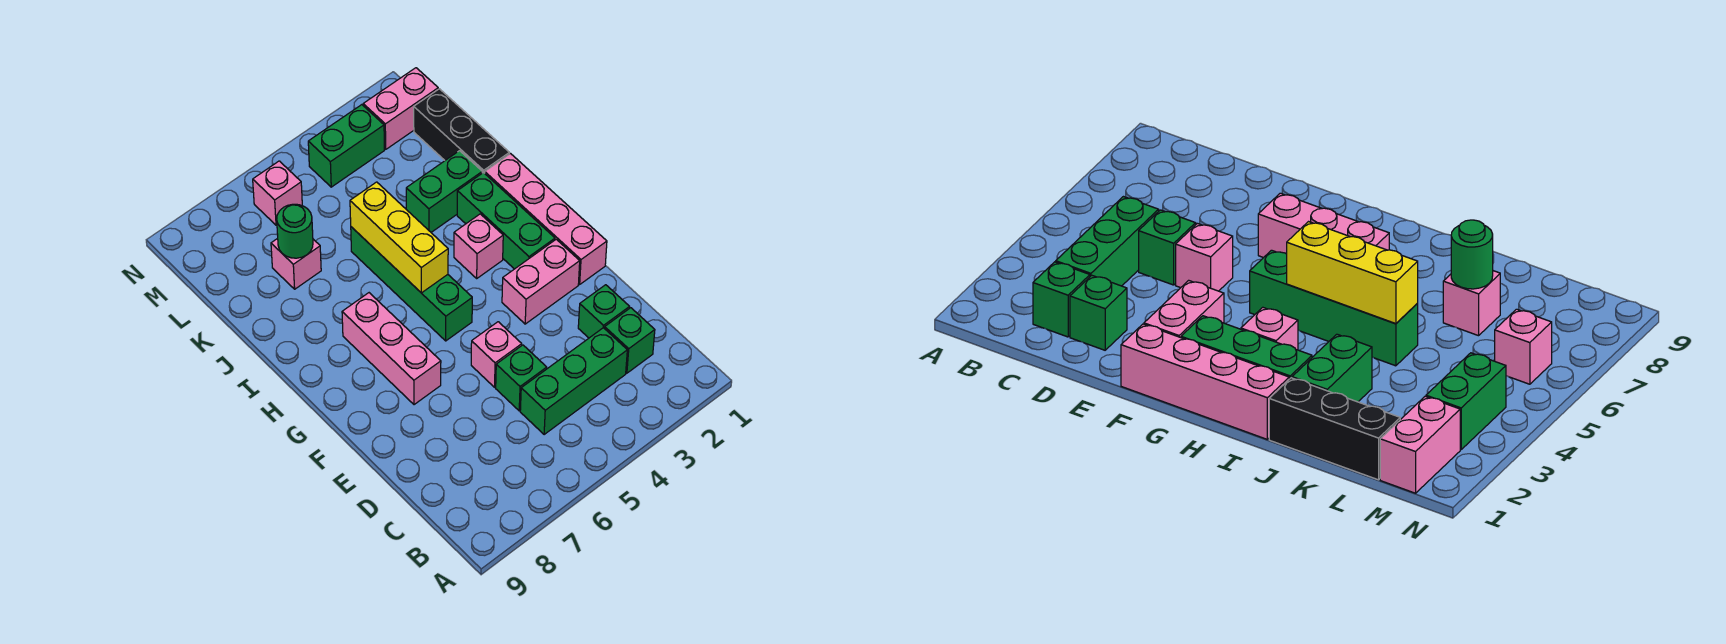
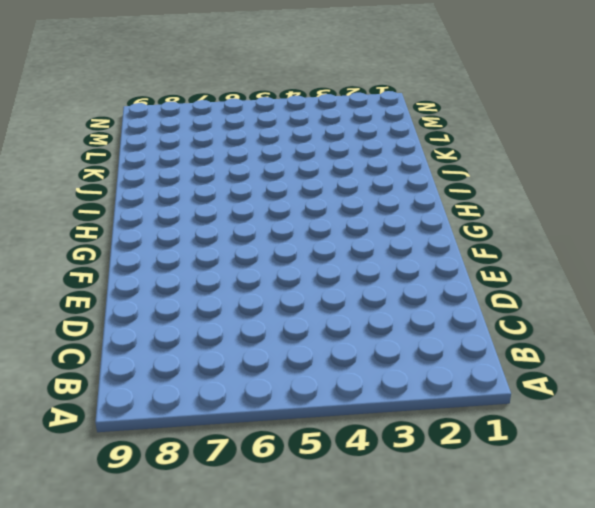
none -> green brick C2 level 1
none -> green brick C3:C5 level 1
none -> green brick D2 level 1

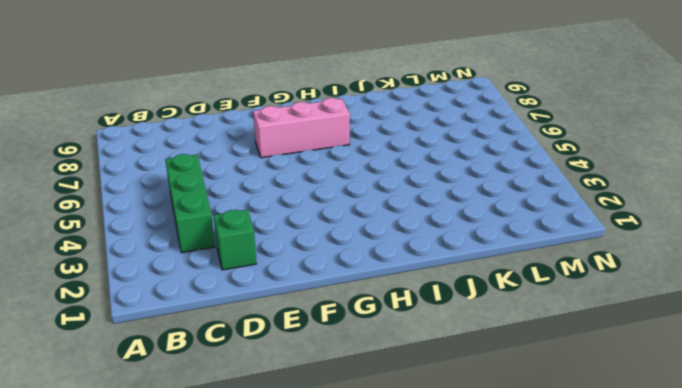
none -> green brick C2 level 1
none -> green brick D5 level 1
none -> pink brick E5 level 1

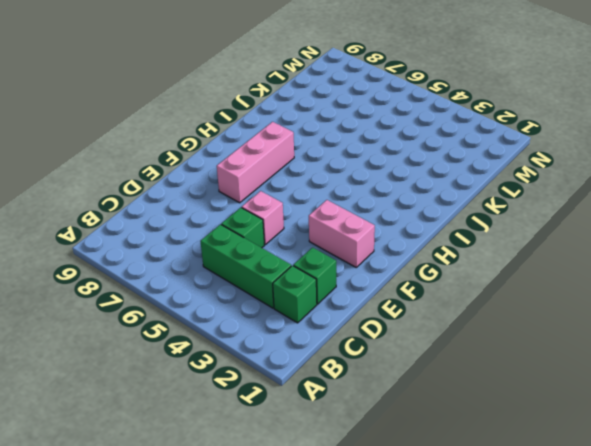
none -> pink brick F1:I1 level 1
none -> green brick G2:I2 level 1
none -> green brick G5:J5 level 1

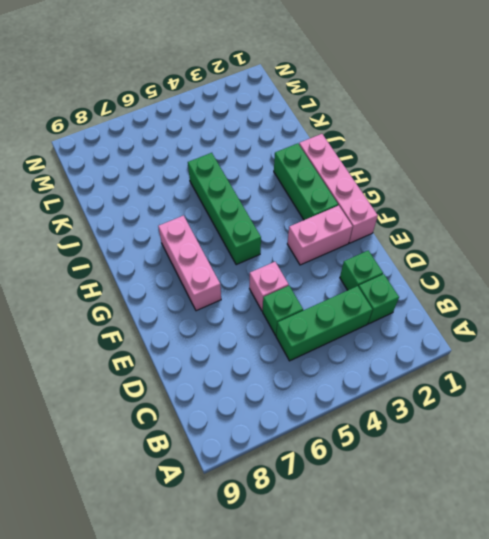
none -> pink brick H3 level 1
none -> black brick J1:L1 level 1
none -> green brick J2:J3 level 1

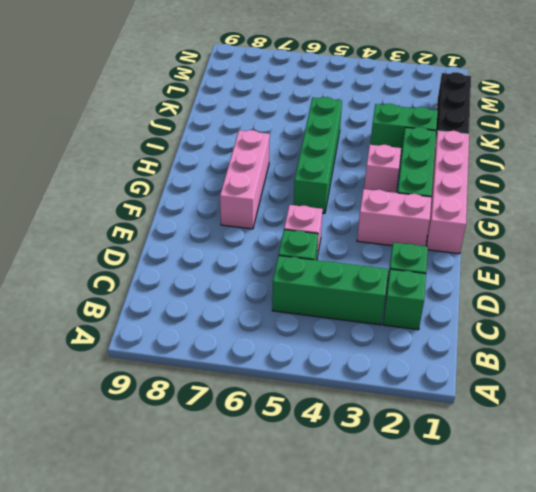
none -> pink brick K7 level 1
none -> pink brick M1:M2 level 1
none -> green brick M3:M4 level 1

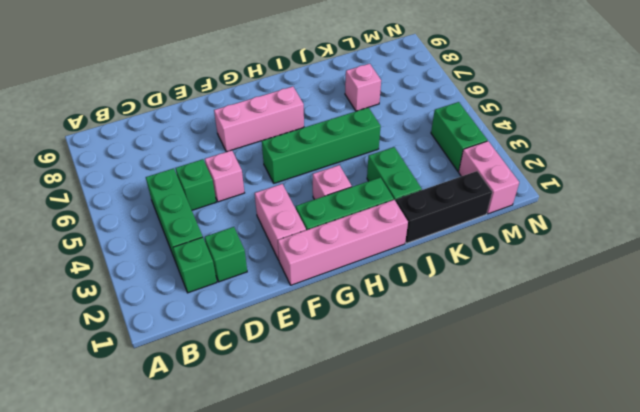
none -> pink brick M6 level 1
none -> yellow brick H5:J5 level 2
none -> green round brick K7 level 2

